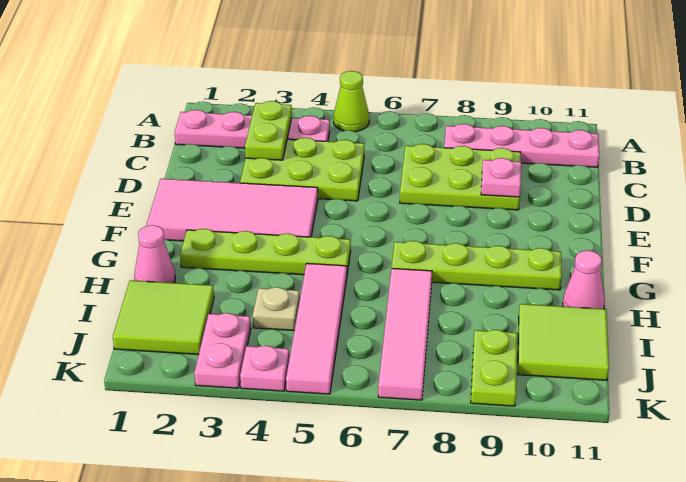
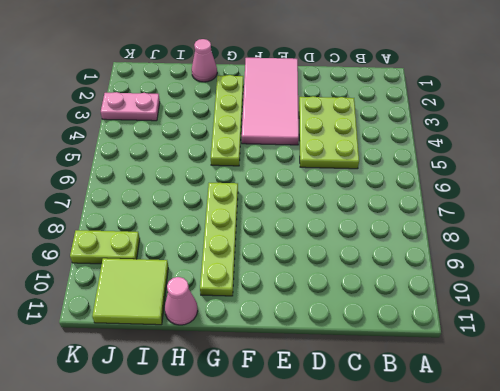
none -> lime cone A5 level 1
none -> pink plate B1:B4 level 1
none -> pink plate B8:B11 level 1

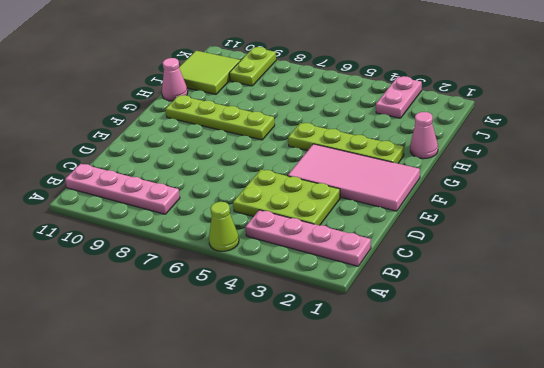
none -> lime plate C7:D9 level 1
none -> pink tile H5:K5 level 1
none -> pink tile H7:K7 level 1

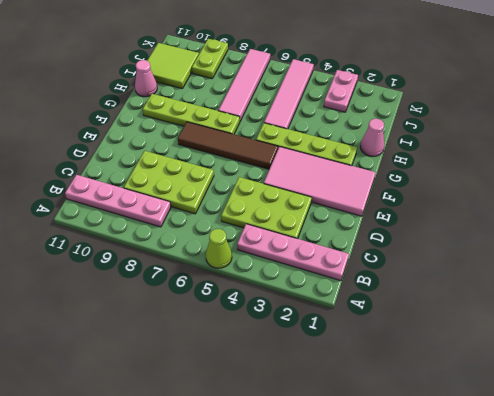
brown tile F5:F8 level 1 -> none
none -> lime tile I1:J2 level 1
none -> tan plate I4 level 1
none -> pink plate K4 level 1

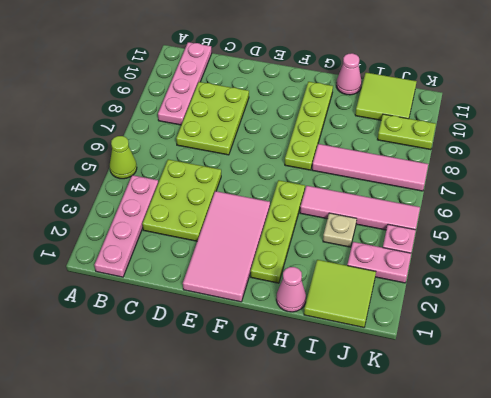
none -> lime plate B3:C3 level 2
none -> pink plate D9 level 2

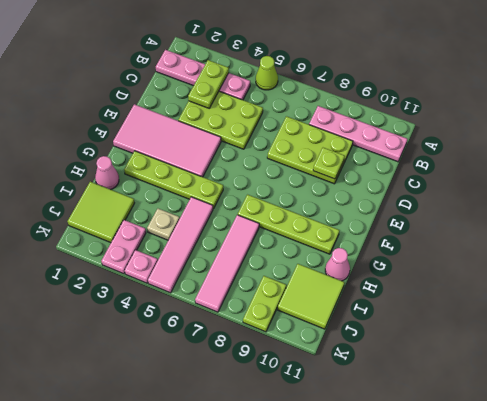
lime plate D9 level 2 -> pink plate D9 level 2

